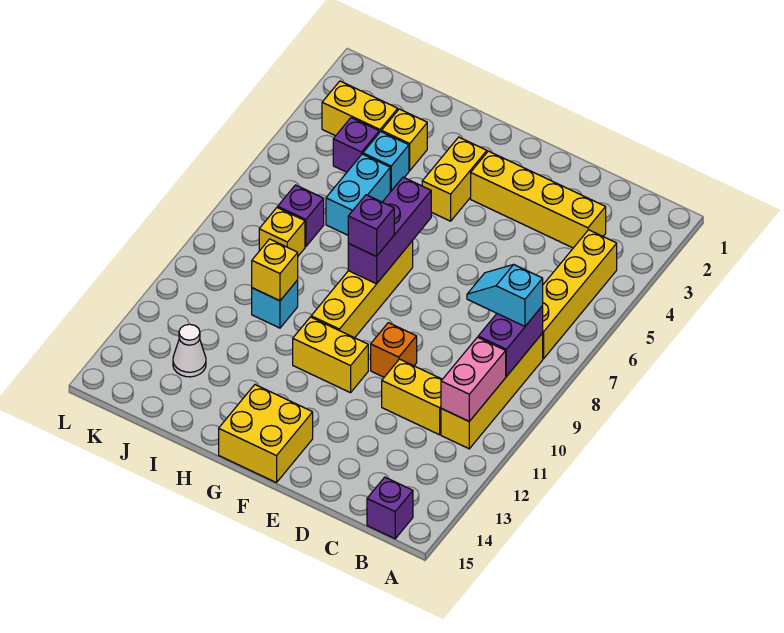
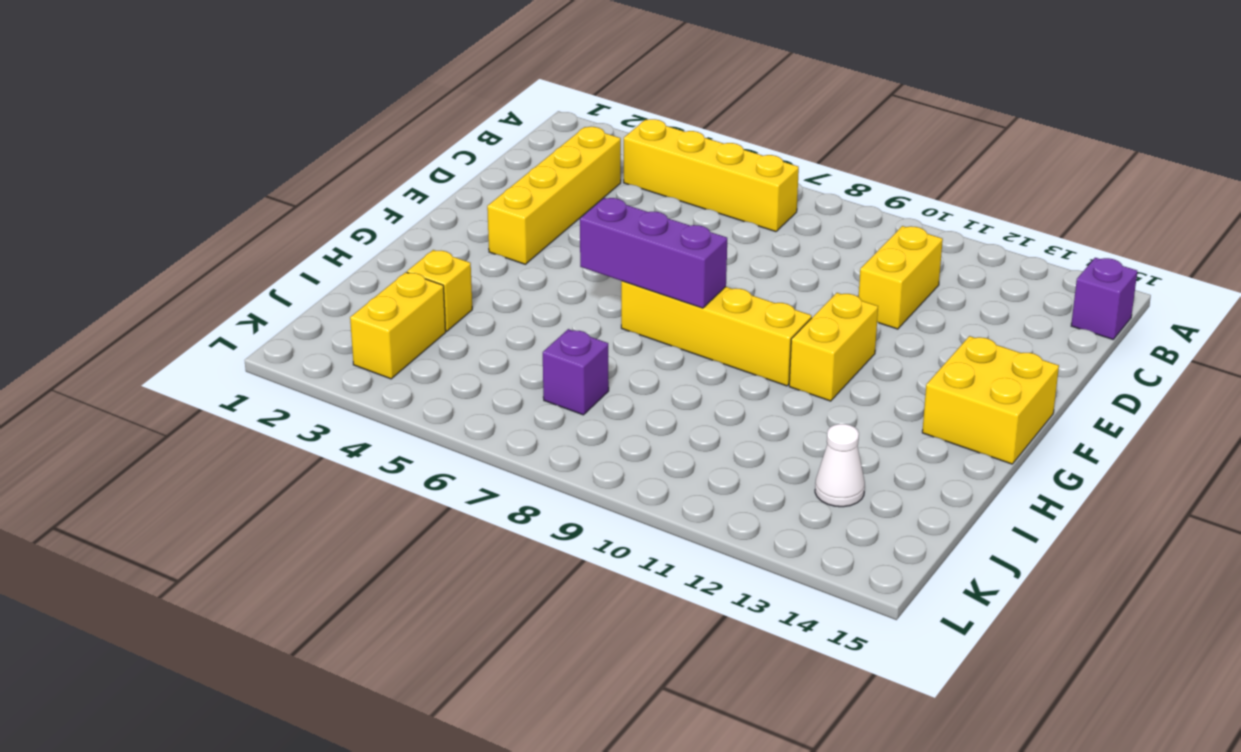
none -> yellow brick B8:B11 level 1
none -> orange brick E10 level 1
none -> yellow brick G3:G4 level 1

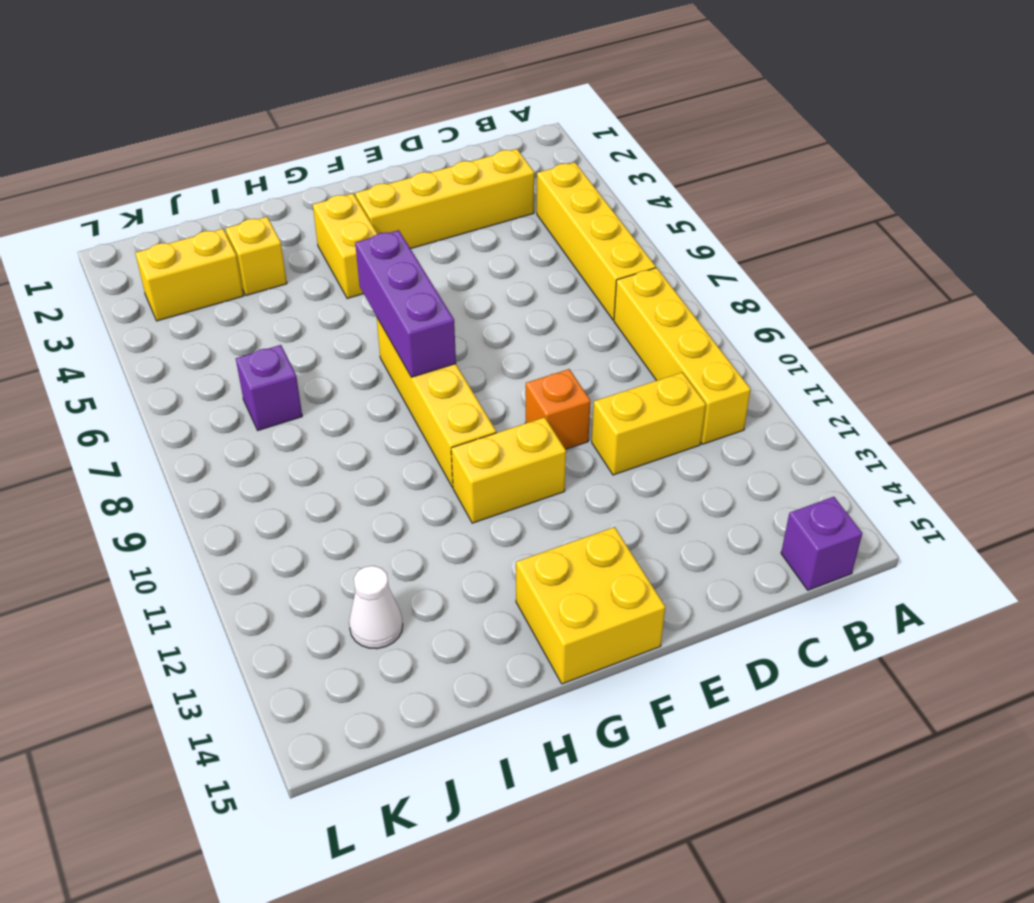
none -> cyan brick I4 level 1
none -> cyan brick I5:I6 level 1
none -> cyan brick I10 level 1

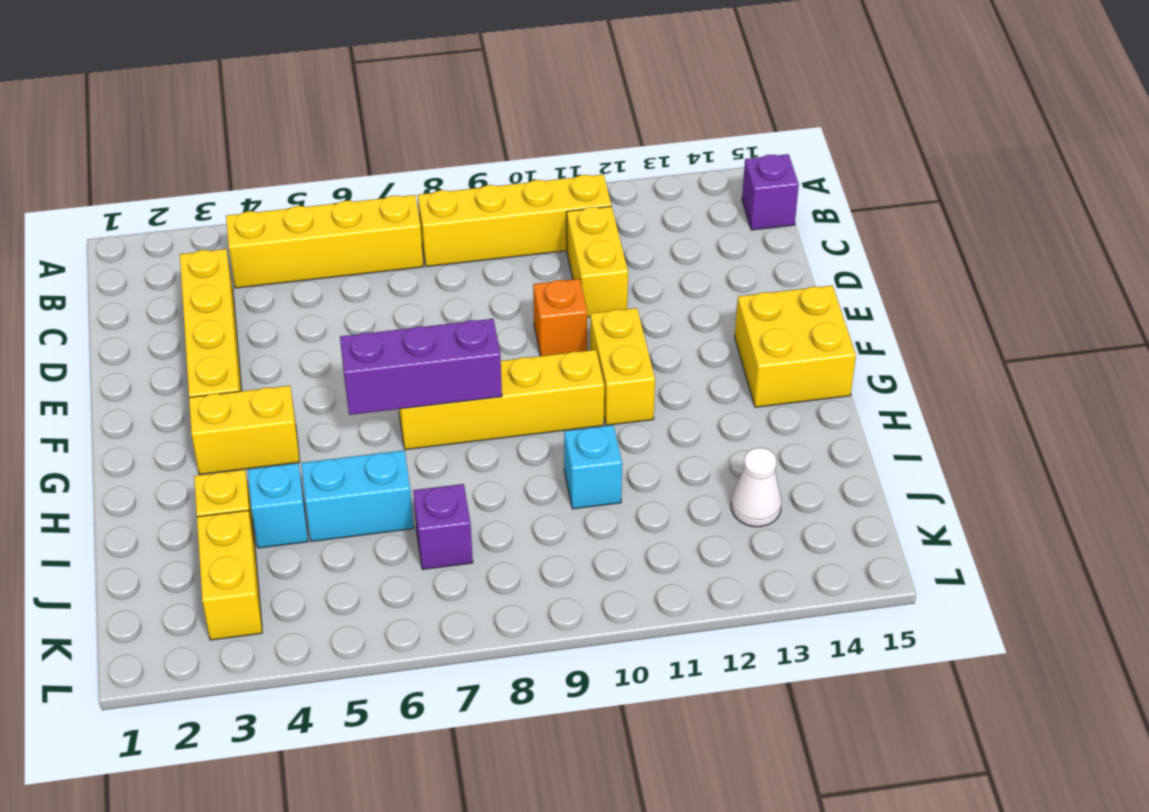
none -> purple brick J4 level 1
none -> yellow brick J8 level 1
none -> purple brick B8:B9 level 2

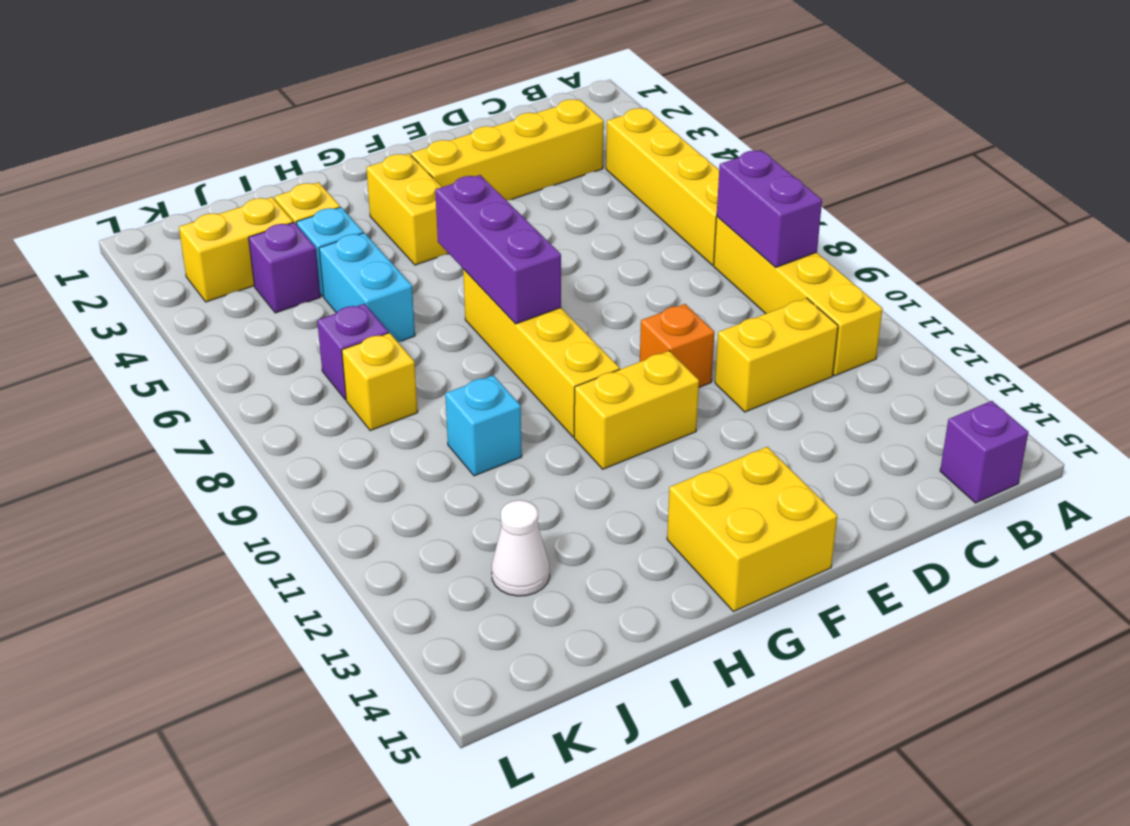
none -> pink brick B10:B11 level 2
none -> yellow brick I10 level 2
none -> cyan slope B8:C8 level 3 top B

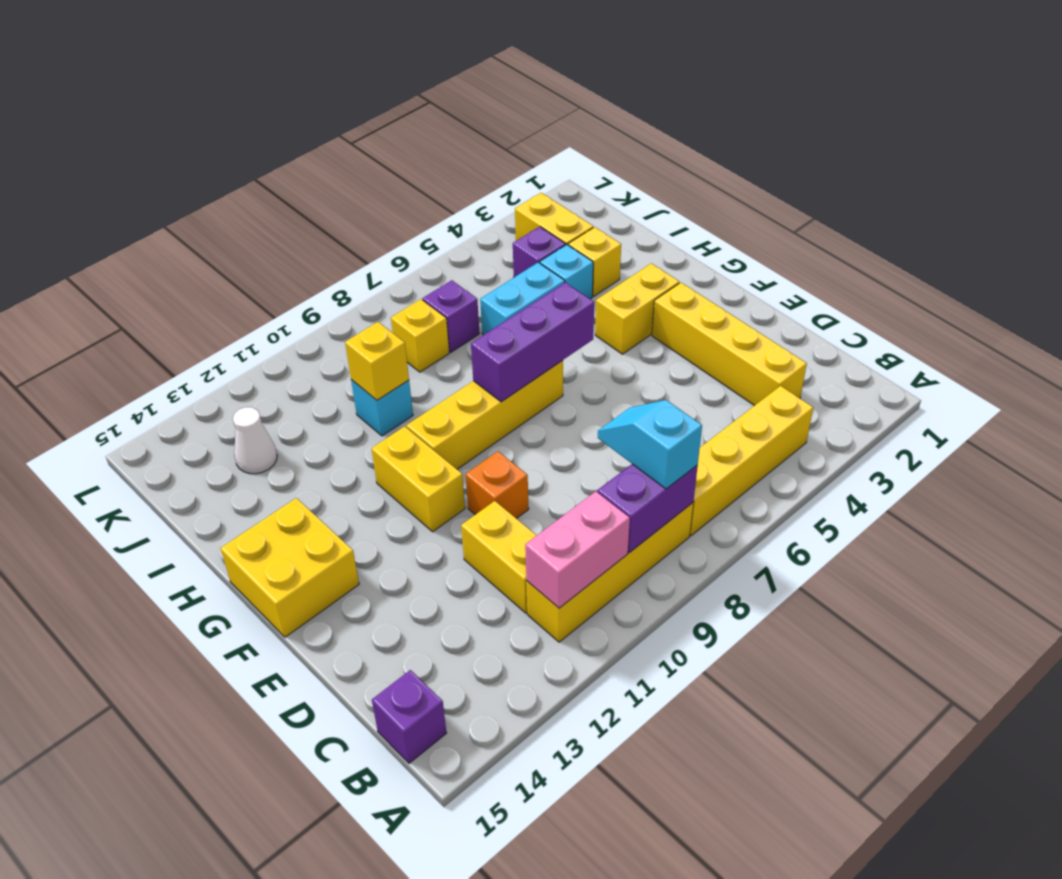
none -> purple brick G8 level 3

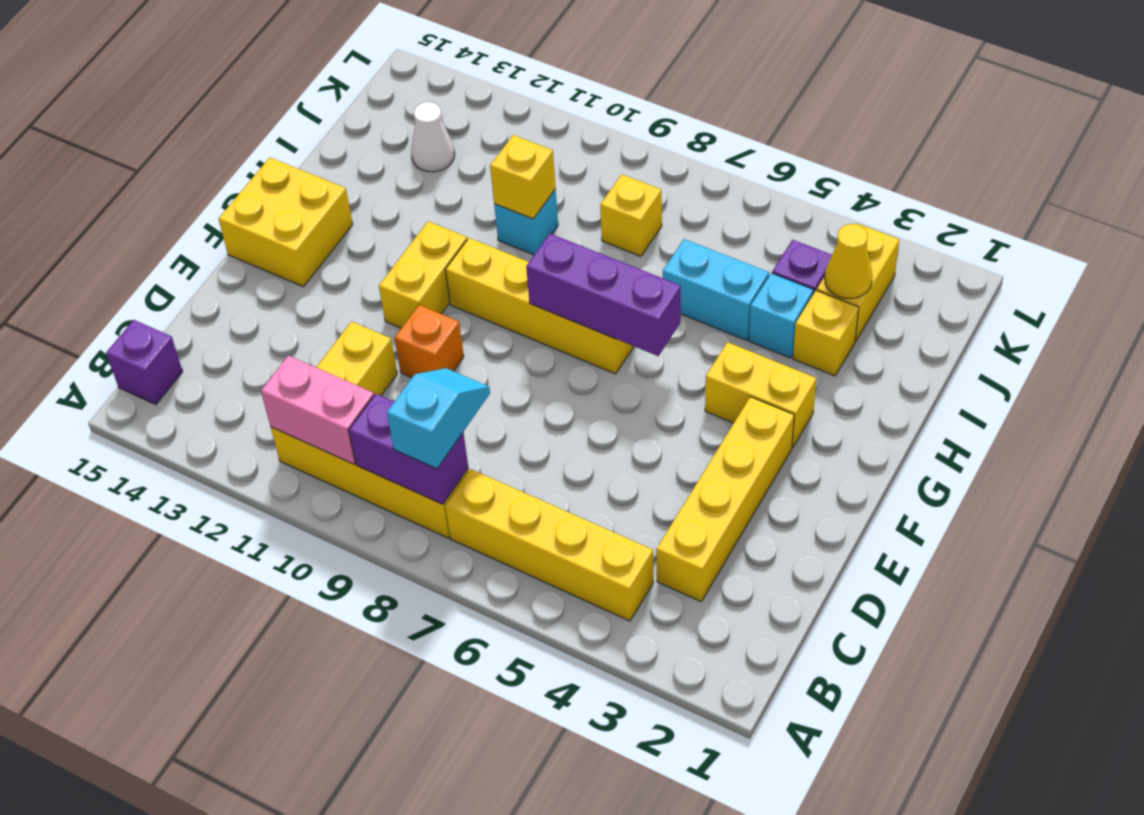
yellow cone J3 level 2 -> none
none -> purple brick J7 level 1
none -> purple brick G8 level 3

